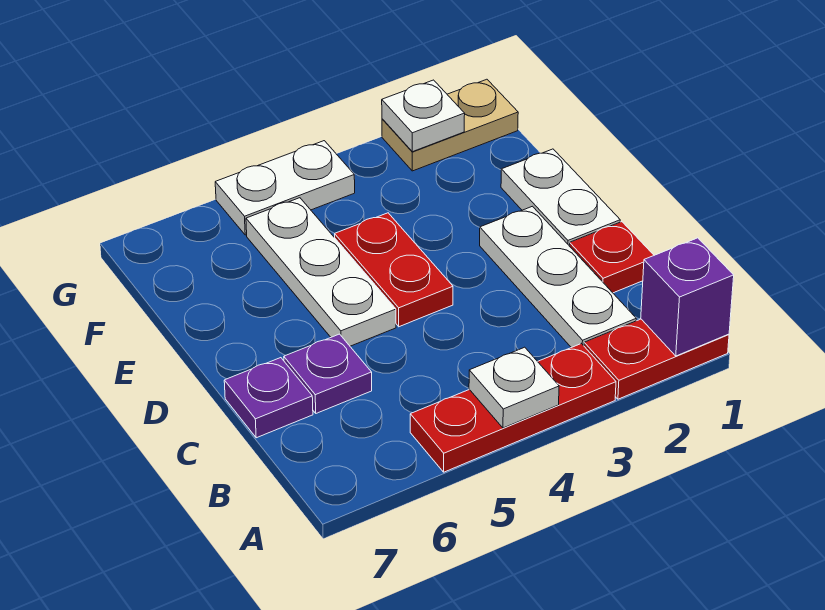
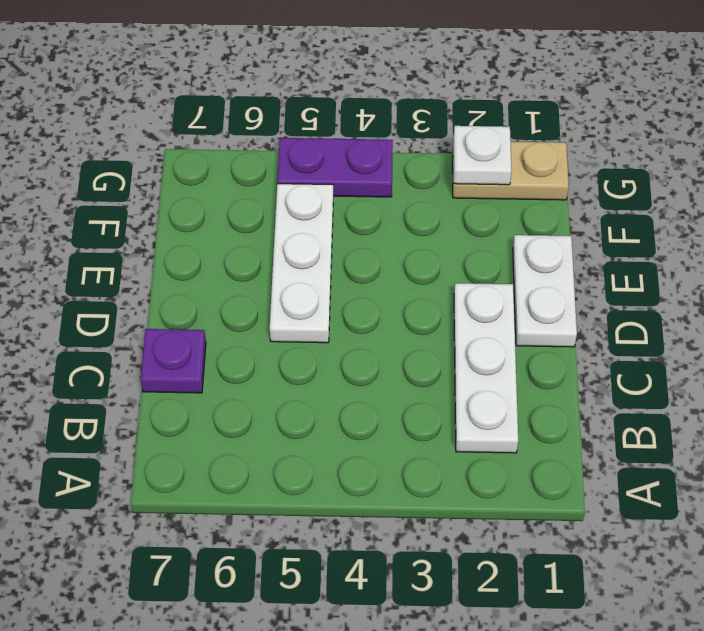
purple plate G4:G5 level 1 -> white plate G4:G5 level 1
none -> red plate A1:A2 level 1
none -> red plate A3:A5 level 1
none -> red plate C1 level 1

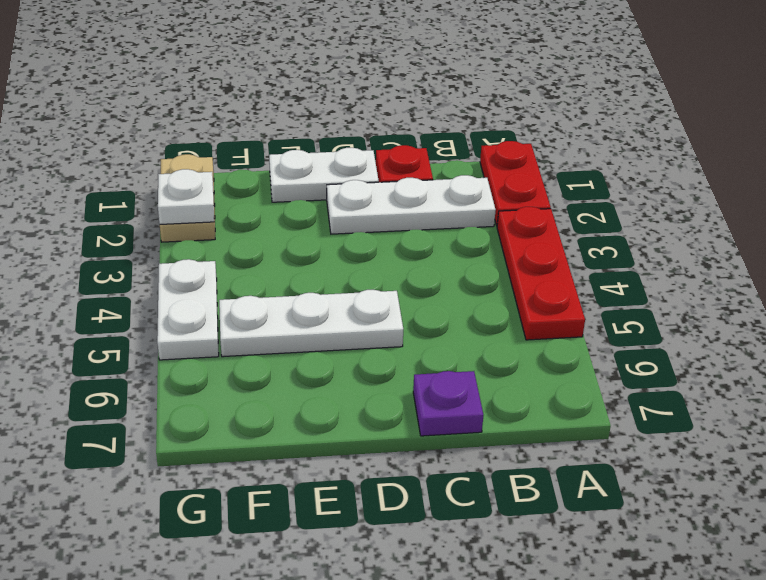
none -> purple plate C6 level 1
none -> red plate D4:E4 level 1
none -> purple brick A1 level 2

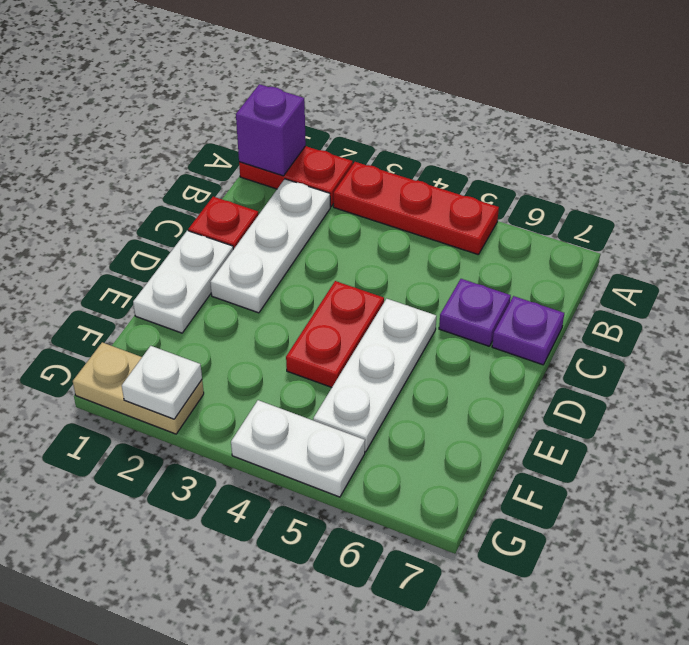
none -> white plate A4 level 2

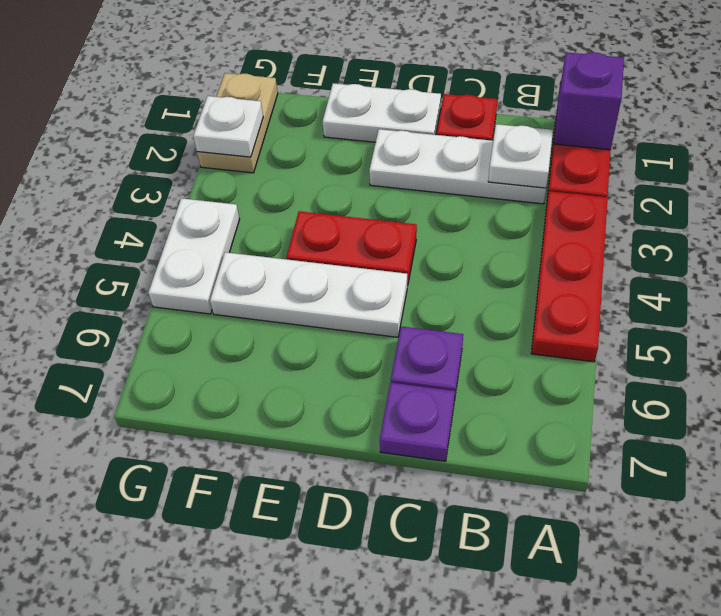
white plate B2 level 2 -> white plate A4 level 2

